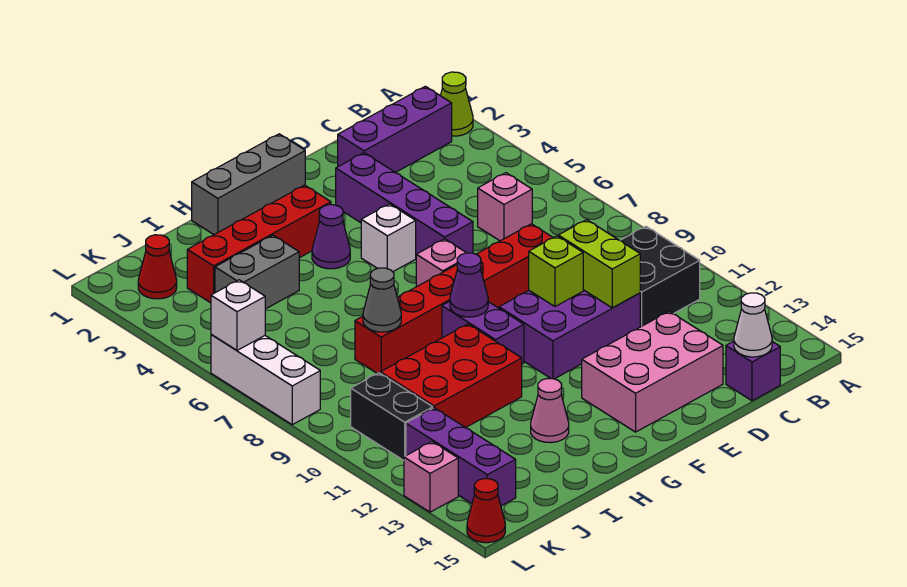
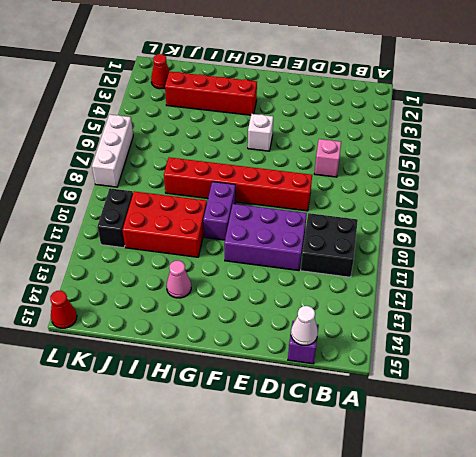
none -> lime cone A2 level 1
none -> purple brick B2:D2 level 1
none -> pink brick D13:F14 level 1
none -> purple brick E3:E6 level 1

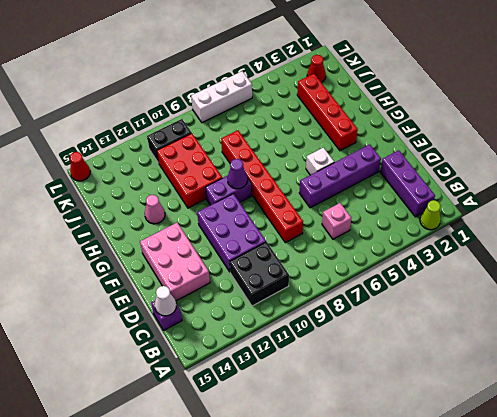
none -> grey brick F1:H1 level 1
none -> pink brick F7 level 1
none -> purple cone G4 level 1
none -> grey brick I4:J4 level 1

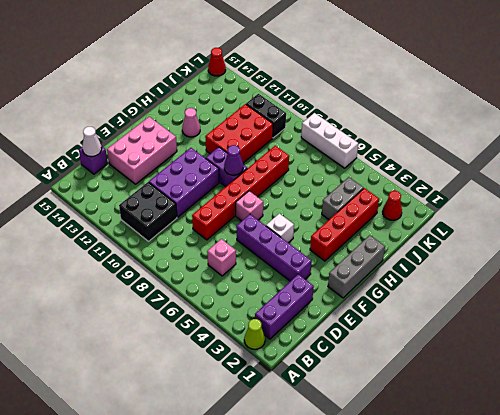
none -> purple cone G4 level 1
none -> purple brick K12:K14 level 1
none -> pink brick L13 level 1
none -> lime brick D10:D11 level 2

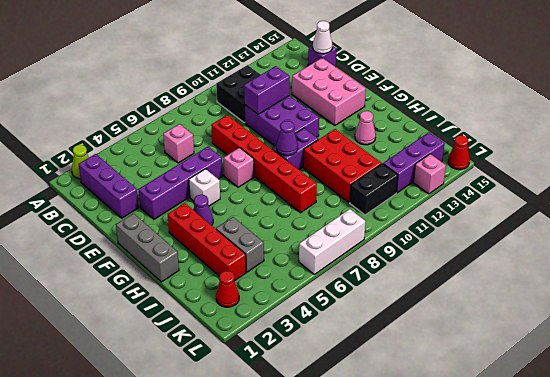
purple brick D10:D11 level 2 -> lime brick D10:D11 level 2
none -> lime brick E10 level 2
none -> grey cone I8 level 2
none -> white brick L6 level 2

